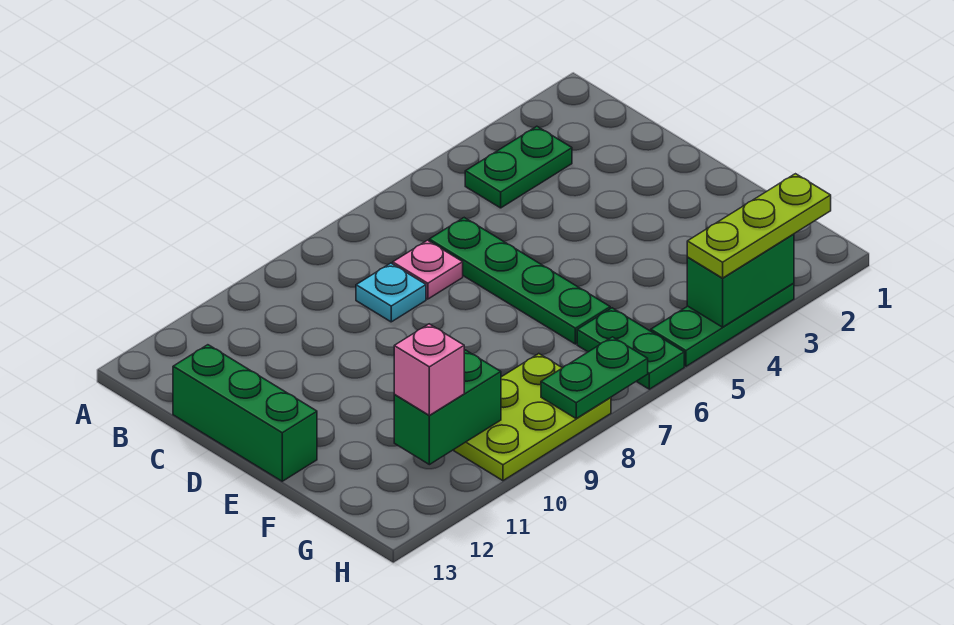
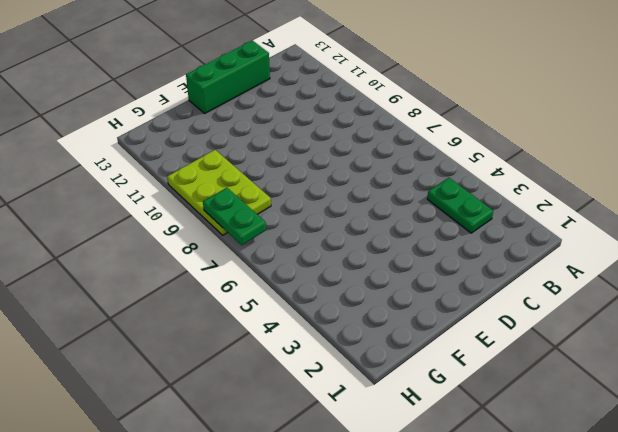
none -> green plate C6:F6 level 1
none -> pink plate C7 level 1
none -> cyan plate C8 level 1

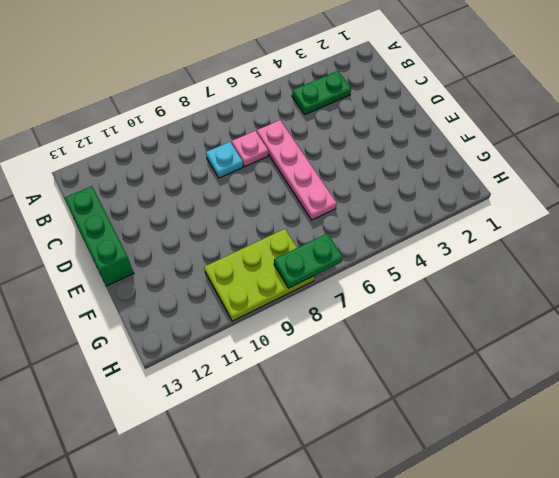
pink plate C6:F6 level 1 -> green plate C6:F6 level 1
none -> green plate G6:H6 level 1
none -> green plate H3:H5 level 1
none -> green brick G10:G11 level 2

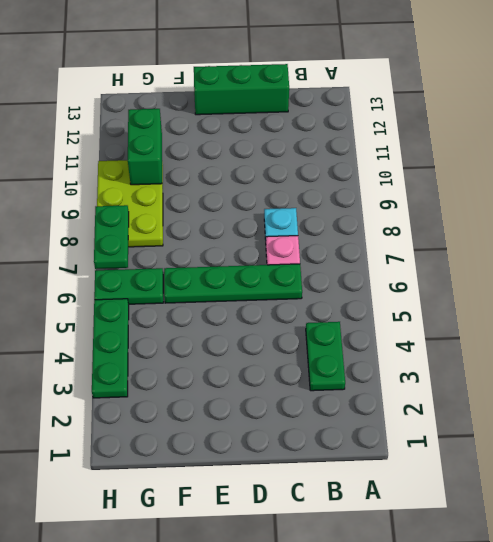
none -> green brick H3:H4 level 2
none -> pink brick G11 level 3
none -> lime plate H2:H4 level 3

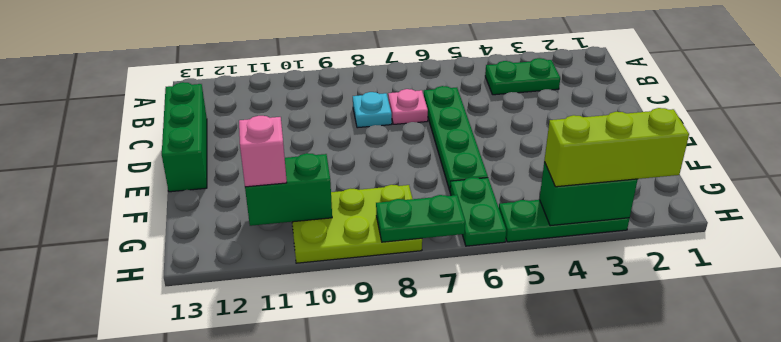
lime brick H2:H4 level 3 -> lime plate H2:H4 level 3

